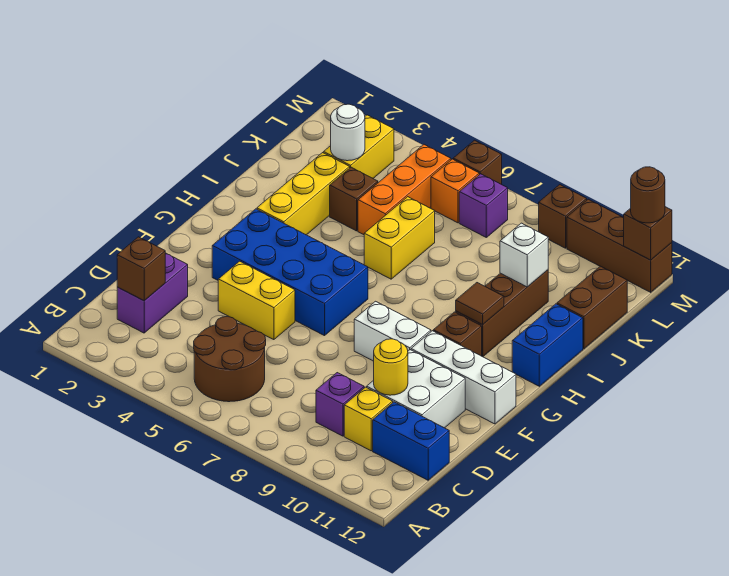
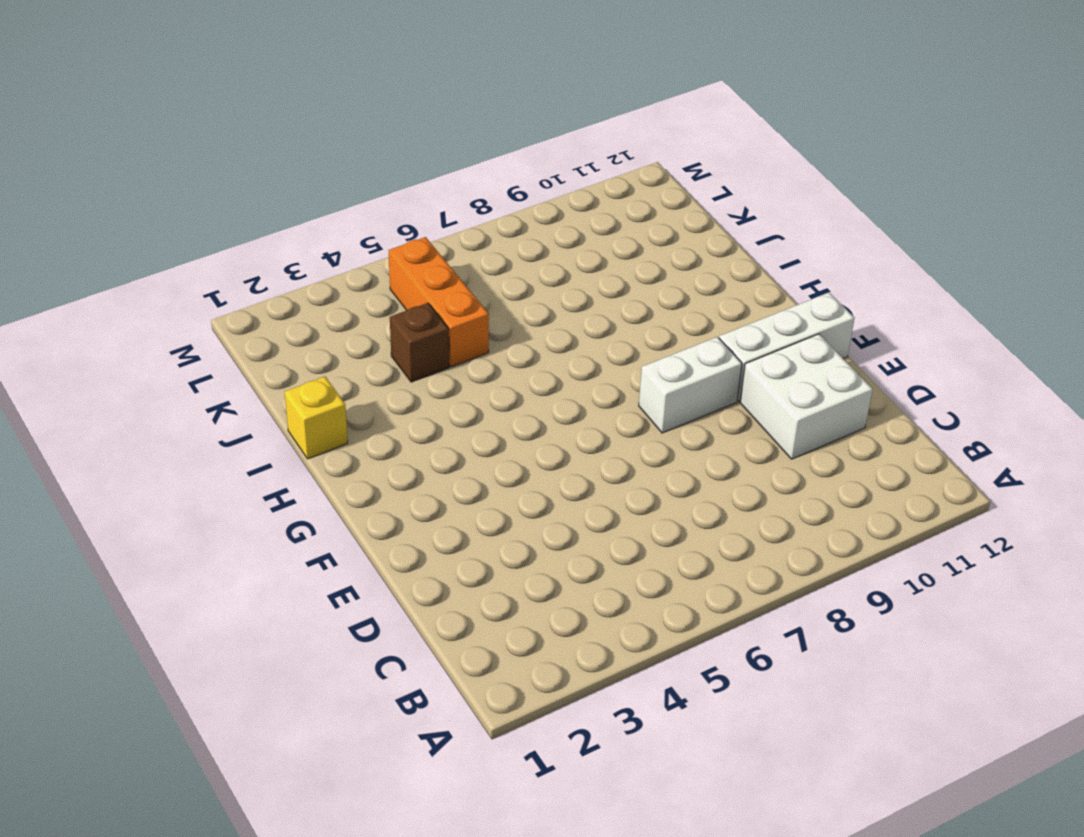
yellow brick I1 level 1 -> yellow brick C10 level 1
none -> brown round brick B5:C6 level 1
none -> purple brick C2:D2 level 1
none -> purple brick C9 level 1
none -> blue brick C11:C12 level 1

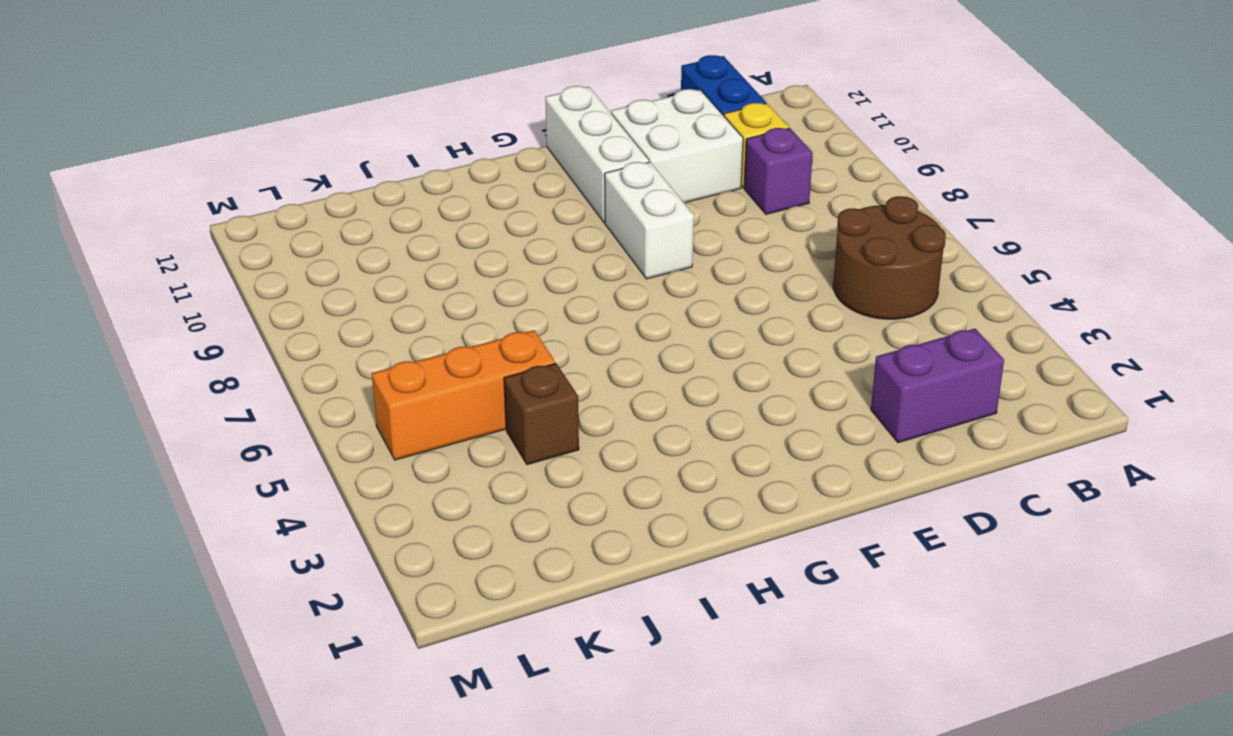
none -> yellow brick E4:E5 level 1
none -> blue brick F3:G6 level 1
none -> brown brick G10 level 1
none -> yellow brick H3:J3 level 1

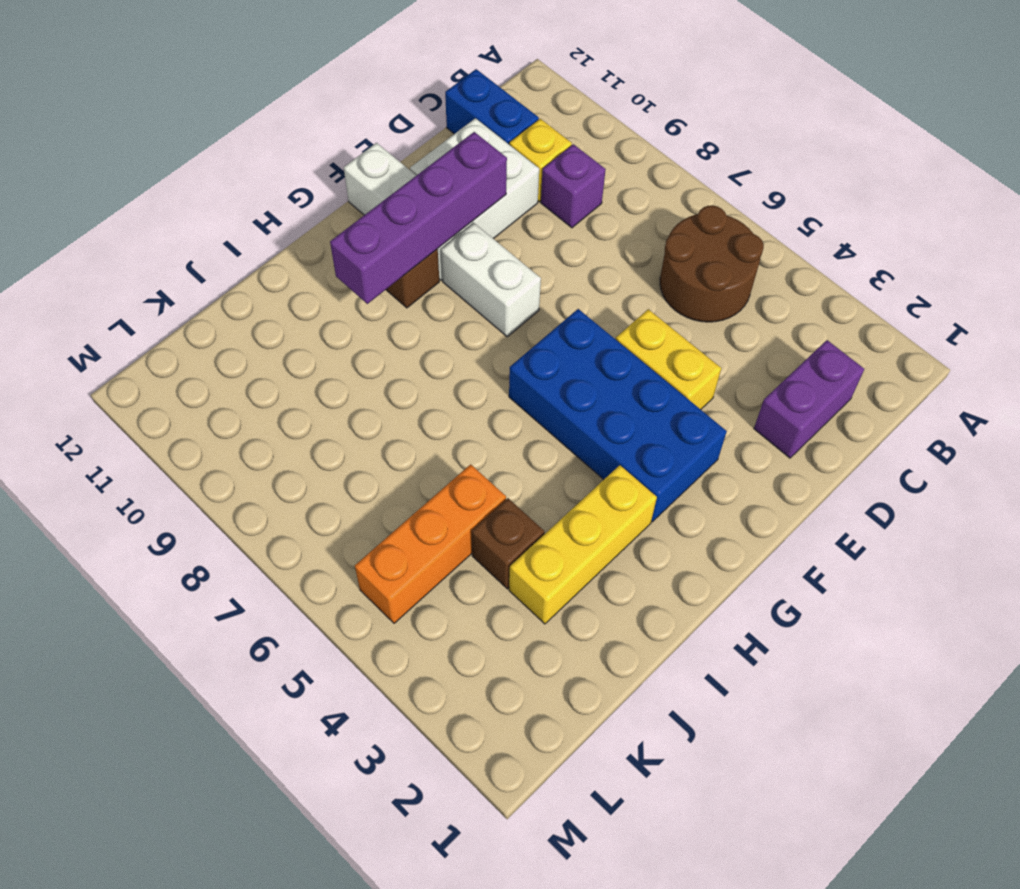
purple brick E10:H10 level 2 -> brown tile H10 level 2
none -> brown brick H10:J10 level 1
none -> blue brick H12:I12 level 1
none -> yellow brick I6:J6 level 1
none -> brown brick J12:K12 level 1

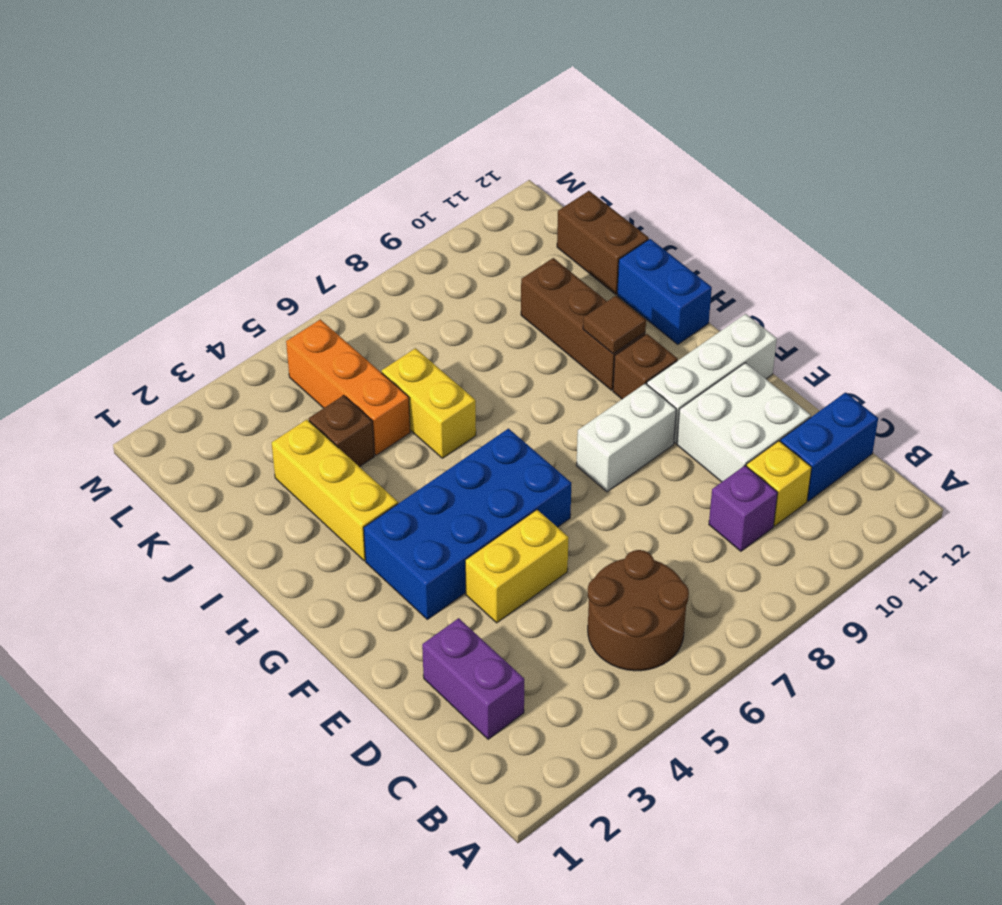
none -> yellow brick K3:L3 level 1
none -> orange brick L6 level 1
none -> purple brick L7 level 1
none -> brown brick M6 level 1

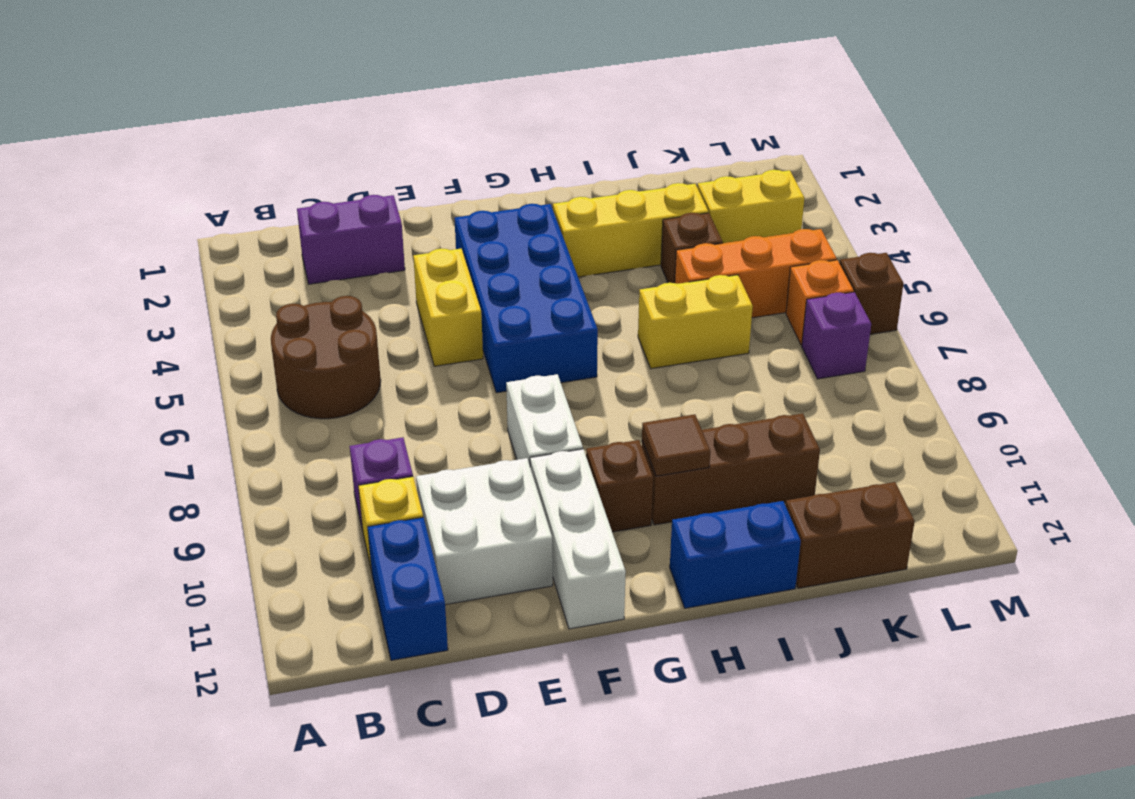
none -> brown brick M9 level 1
none -> brown brick M10:M12 level 1
none -> brown brick C2 level 2
none -> yellow round brick D10 level 2

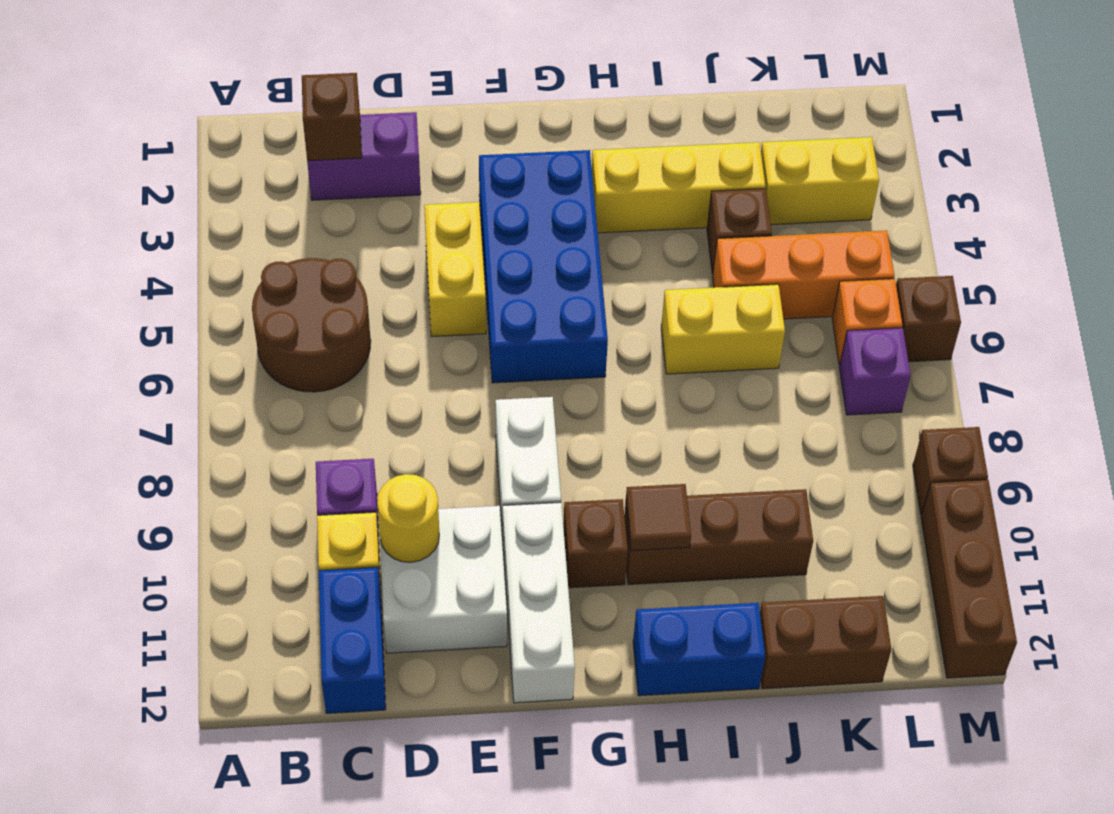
none -> white brick J10 level 2
none -> white round brick K3 level 2
none -> brown brick M12 level 2
none -> brown round brick M12 level 3

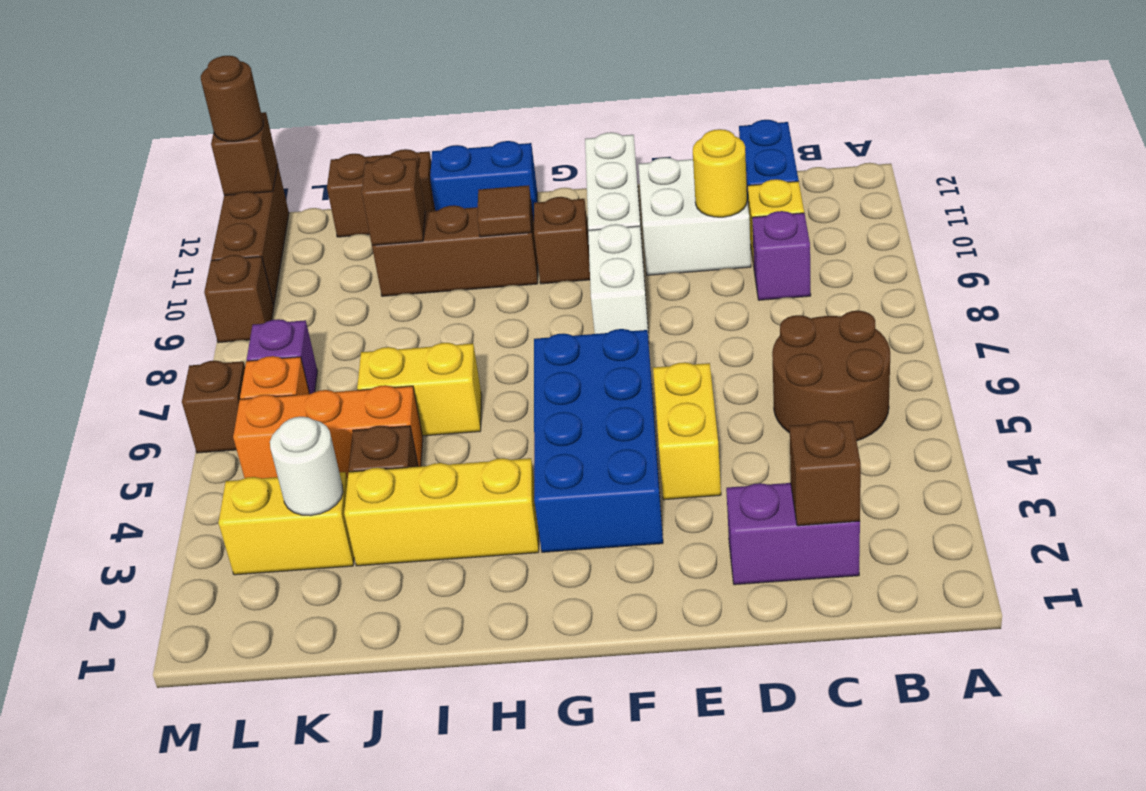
brown brick J10 level 2 -> white brick J10 level 2

